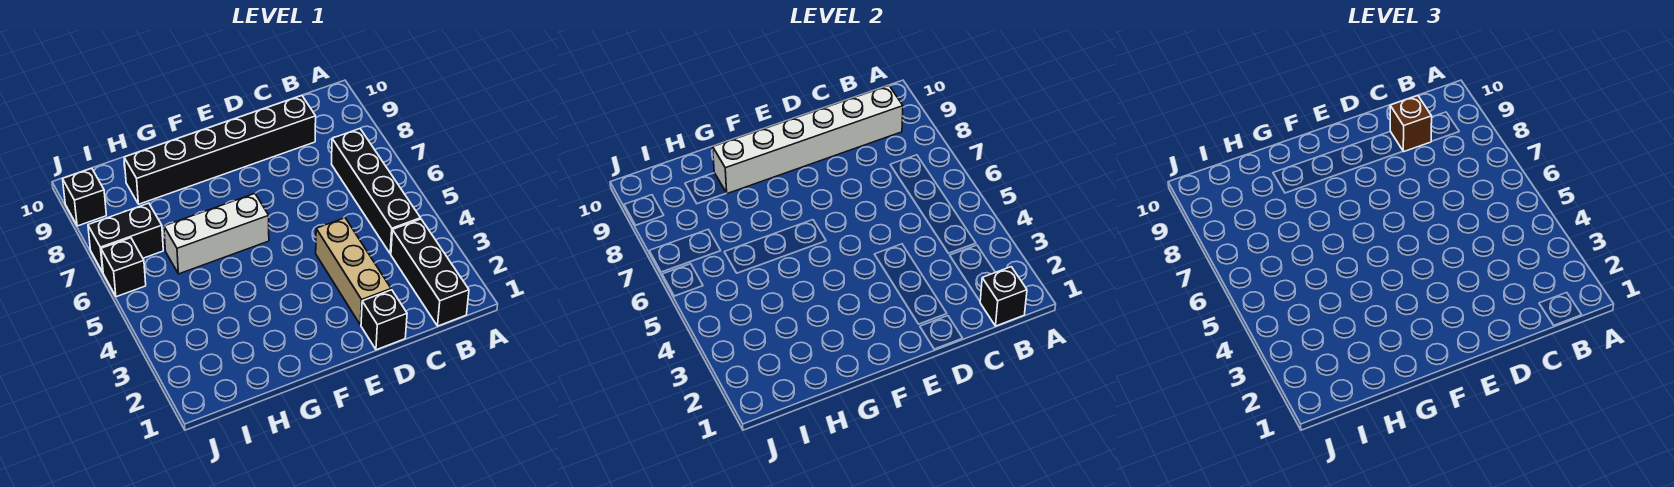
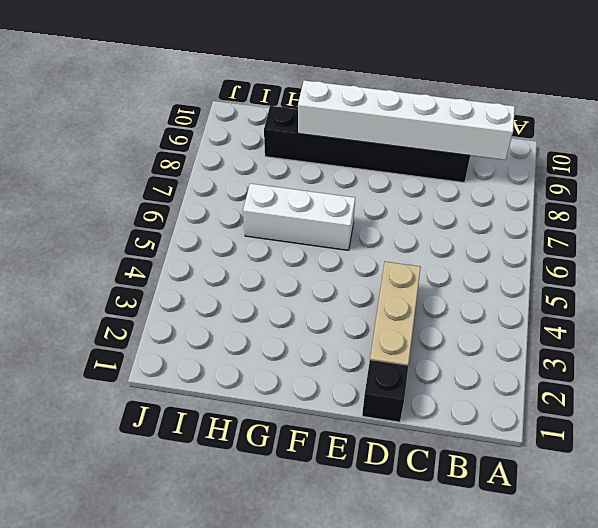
none -> black brick B1:B3 level 1
none -> black brick B4:B7 level 1
none -> black brick I7:J7 level 1

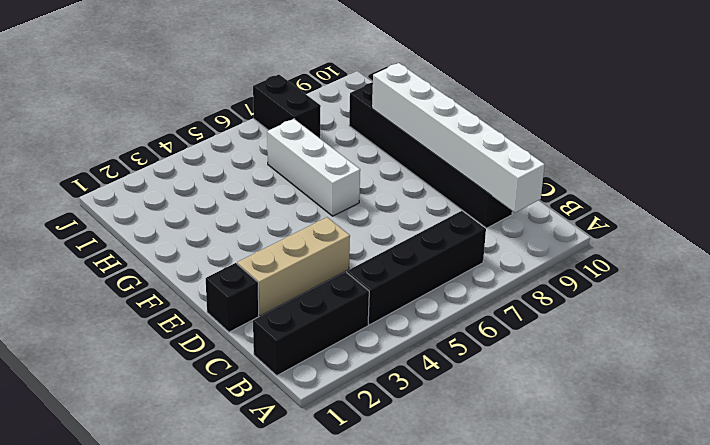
none -> black brick J6 level 1
none -> black brick J9 level 1
none -> black brick B1 level 2

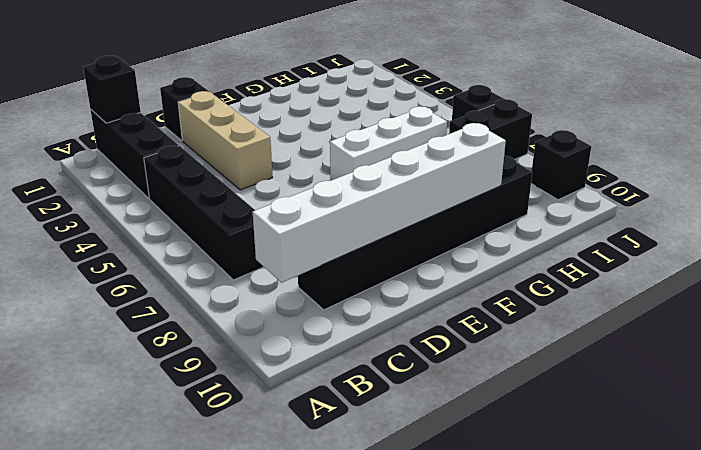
none -> brown brick C9 level 3

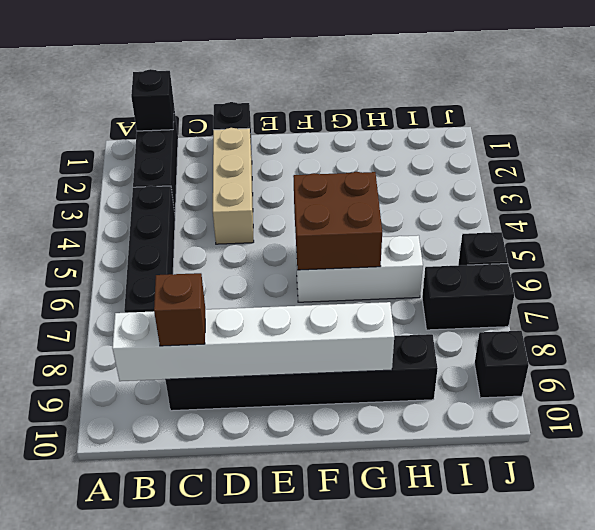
brown brick F5:G6 level 2 -> none

